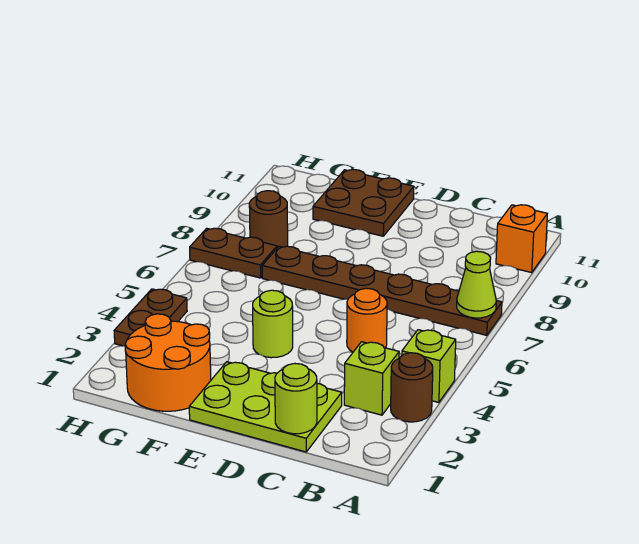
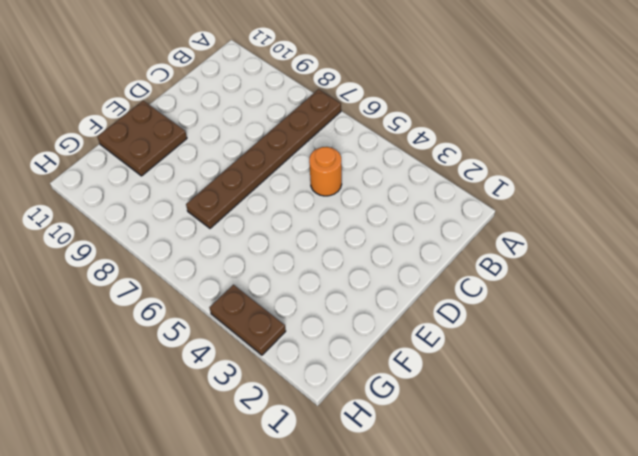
none -> brown round brick A3 level 1
none -> lime brick A4 level 1
none -> orange brick A10 level 1

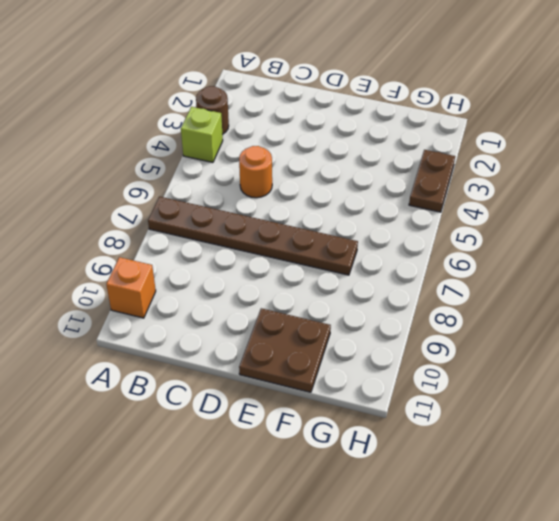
none -> lime brick B3 level 1
none -> lime plate C1:E2 level 1
none -> lime round brick E4 level 1

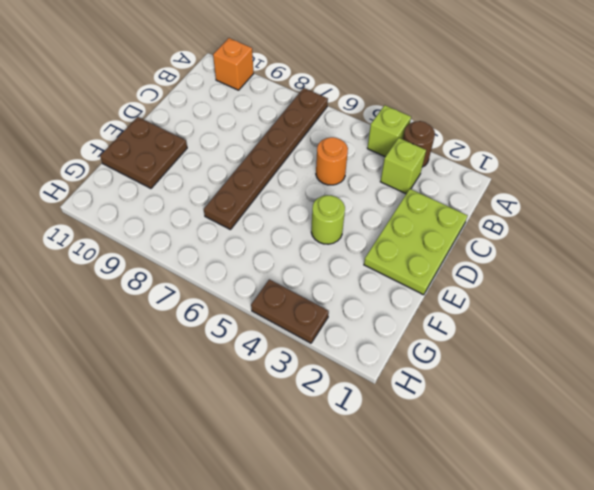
none -> orange round brick F1:G2 level 1
none -> brown plate G7:H7 level 1
none -> brown round brick G8 level 1

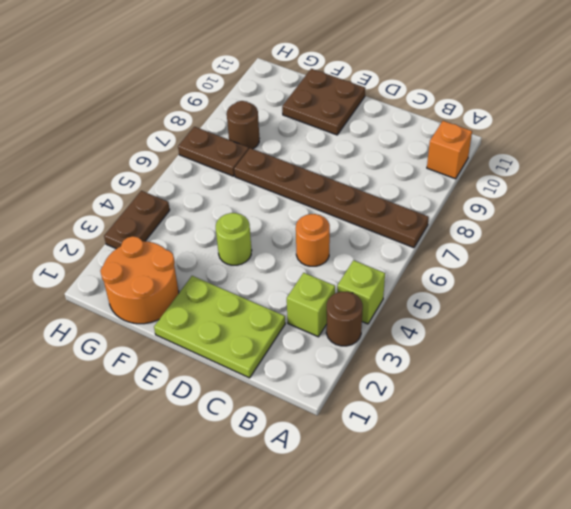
none -> lime cone A7 level 2
none -> lime round brick C1 level 2

